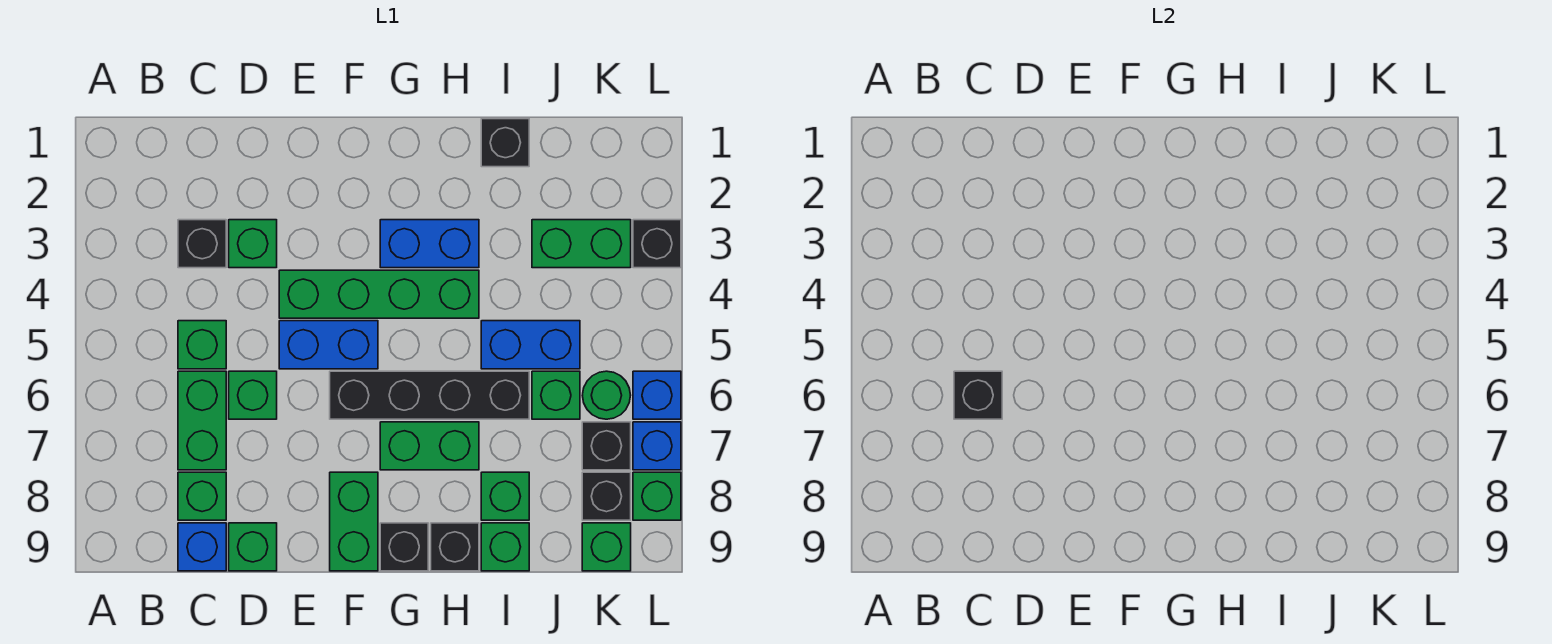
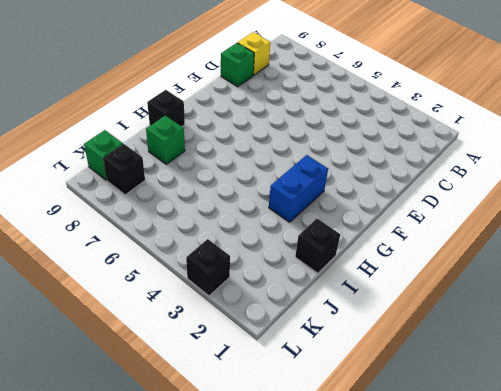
yellow brick C9 level 1 -> blue brick C9 level 1
none -> black brick C3 level 1
none -> green brick C5 level 1
none -> green brick C6:C7 level 1
none -> green brick C8 level 1

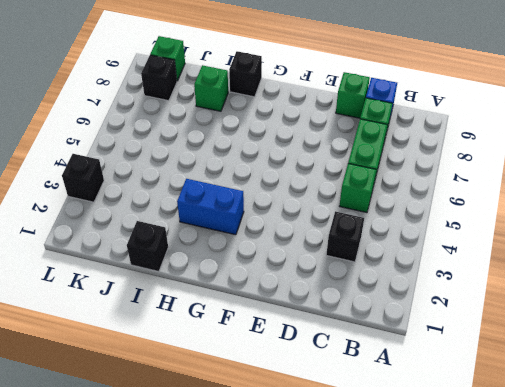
none -> green brick D3 level 1
none -> green brick D6 level 1
none -> green brick E4:H4 level 1
none -> blue brick E5:F5 level 1

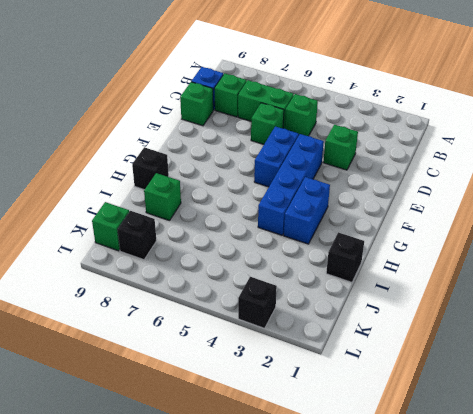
blue brick E4:H4 level 1 -> green brick E4:H4 level 1
none -> black brick C3 level 1
none -> black brick F6:I6 level 1
none -> green brick F8:F9 level 1
none -> green brick G7:H7 level 1

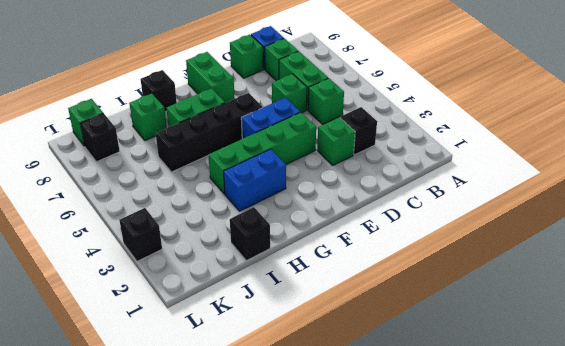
none -> black brick G9 level 1
none -> blue brick I5:J5 level 1
none -> green brick I9 level 1
none -> green brick J3:K3 level 1

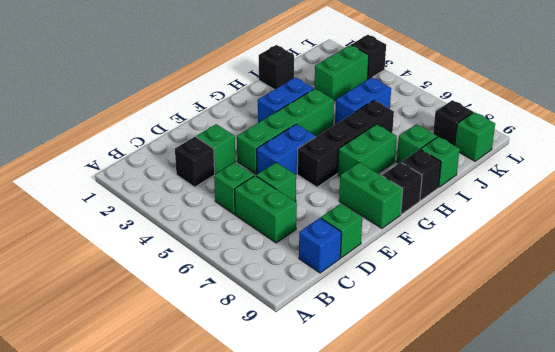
none -> green brick C8 level 1
none -> green brick J6 level 1
none -> green round brick K6 level 1
none -> black brick K7 level 1

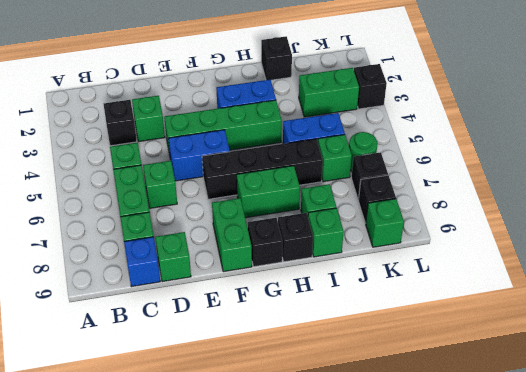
none -> blue brick L6 level 1
none -> blue brick L7 level 1
none -> green brick L8 level 1
none -> black brick C6 level 2

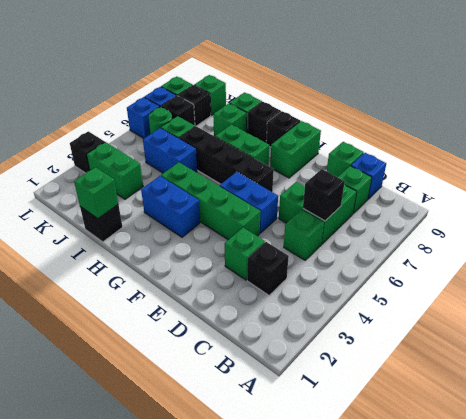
green brick I1 level 2 -> none

